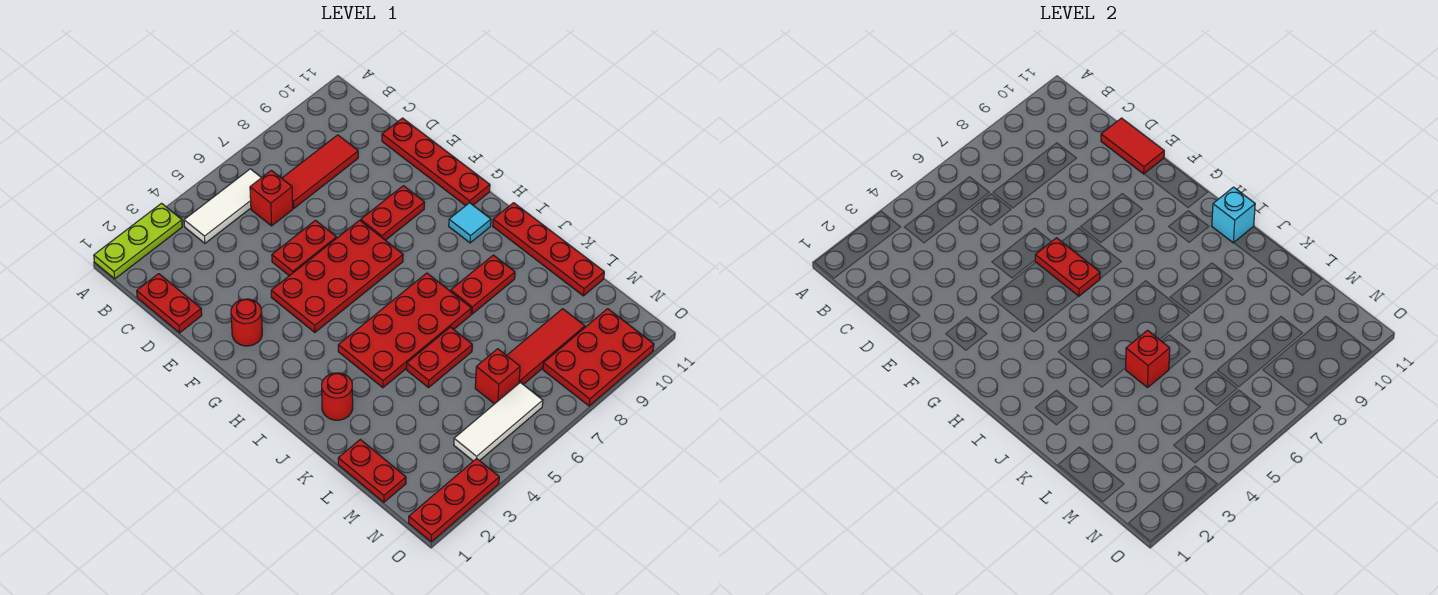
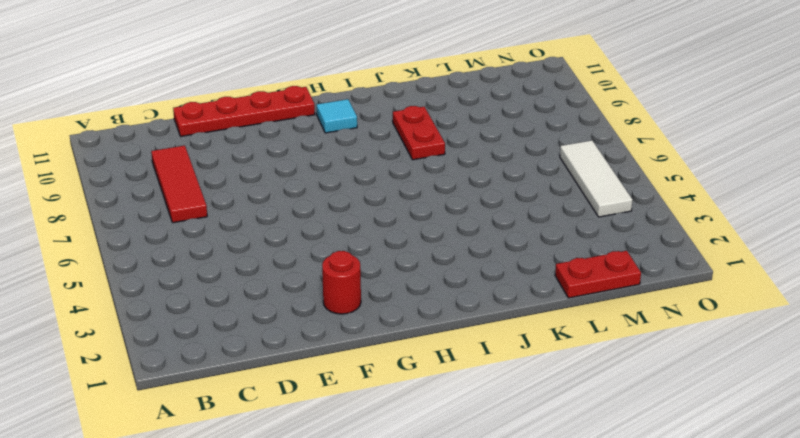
none -> lime plate A1:A3 level 1
none -> white tile B4:B6 level 1
none -> red plate C1:D1 level 1

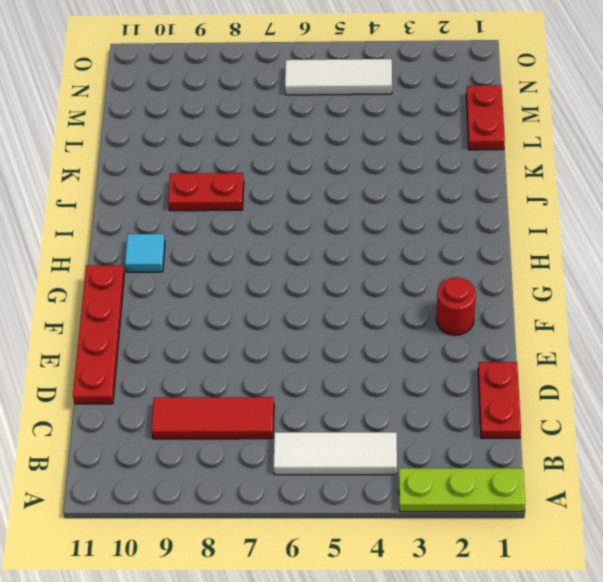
none -> red brick C6 level 1
none -> red plate E5:E6 level 1
none -> red plate F4:G7 level 1

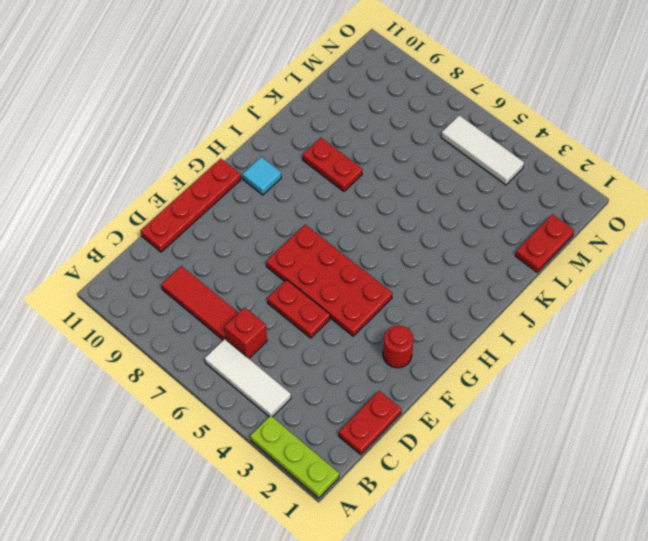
none -> red plate F8:F9 level 1
none -> red plate I4:J7 level 1
none -> red plate I11:L11 level 1

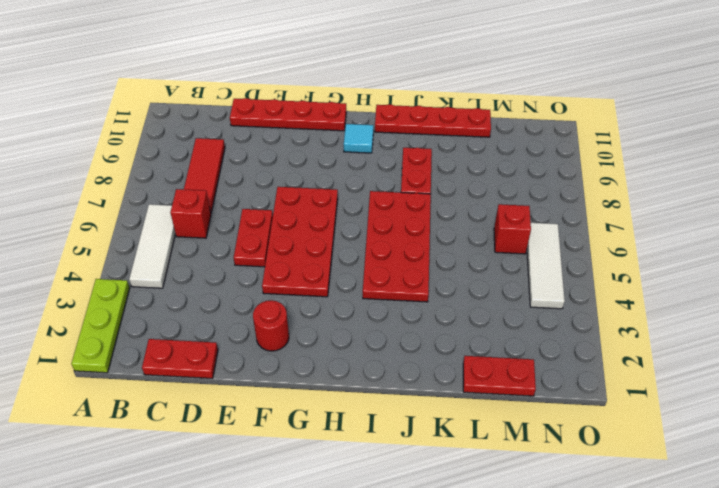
none -> red plate F8:F9 level 1
none -> red round brick J2 level 1
none -> red plate K5:K6 level 1

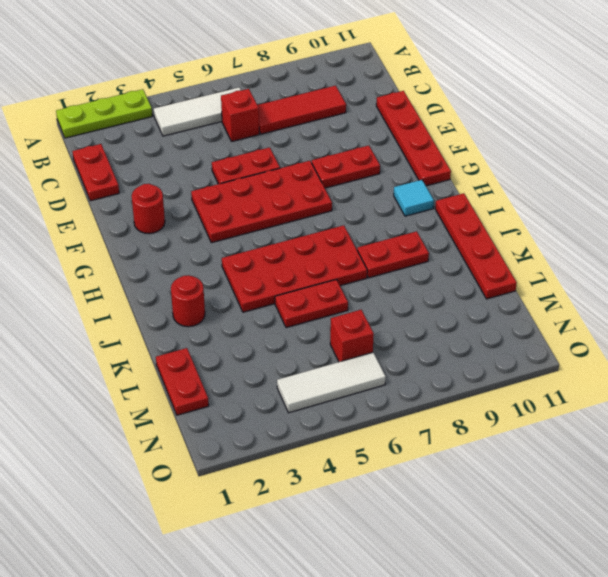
none -> red tile M7:M9 level 1
none -> red plate N8:O10 level 1
none -> red plate O1:O3 level 1

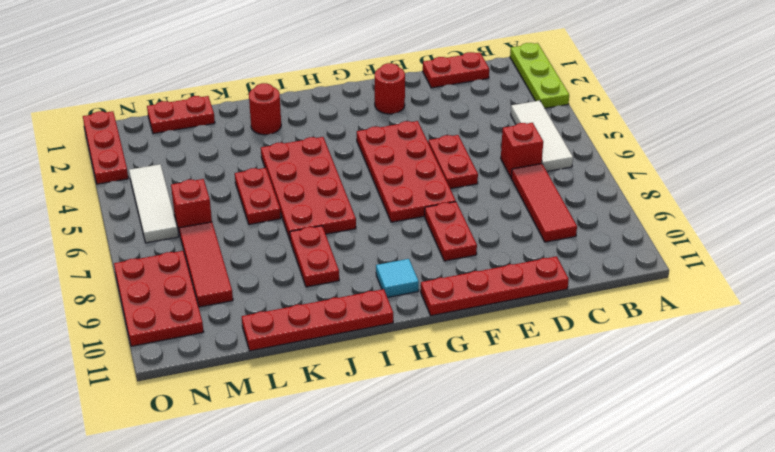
none -> red tile D11:E11 level 2
none -> red plate F6:G6 level 2
none -> cyan brick I11 level 2

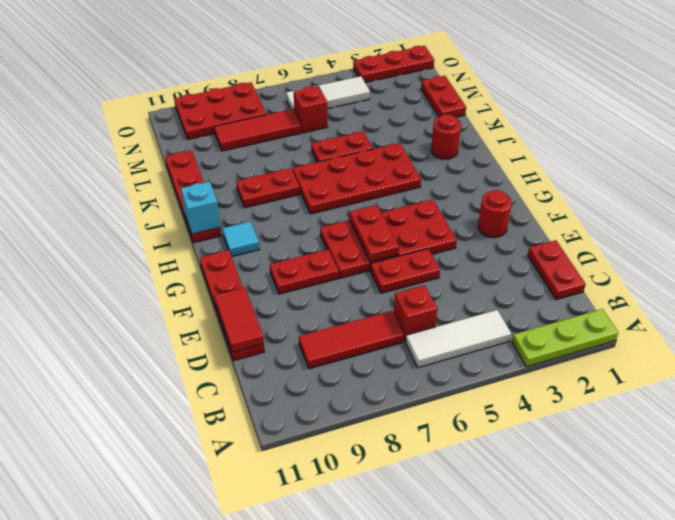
none -> red brick K5 level 2

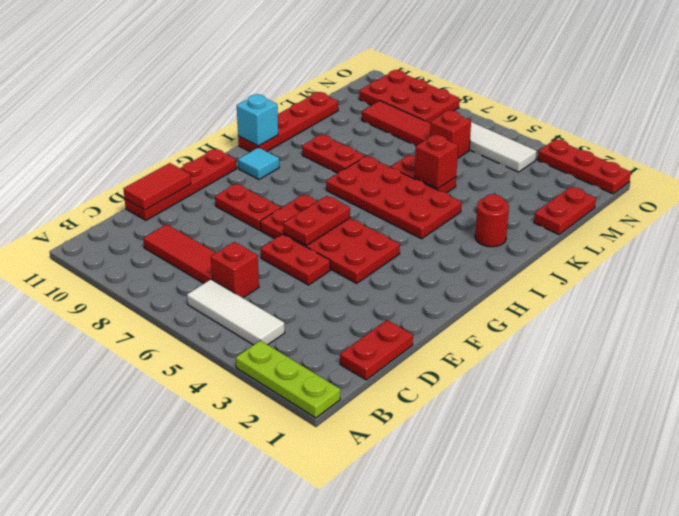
none -> red round brick F2 level 1

